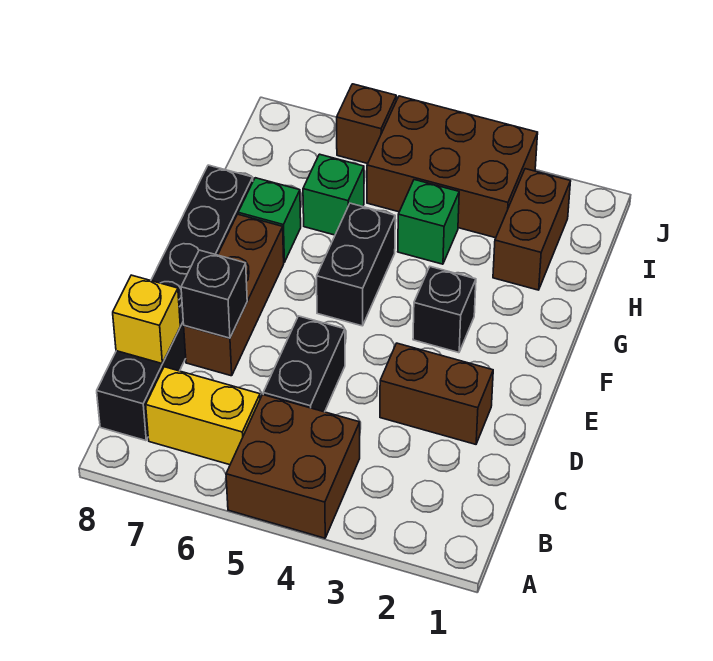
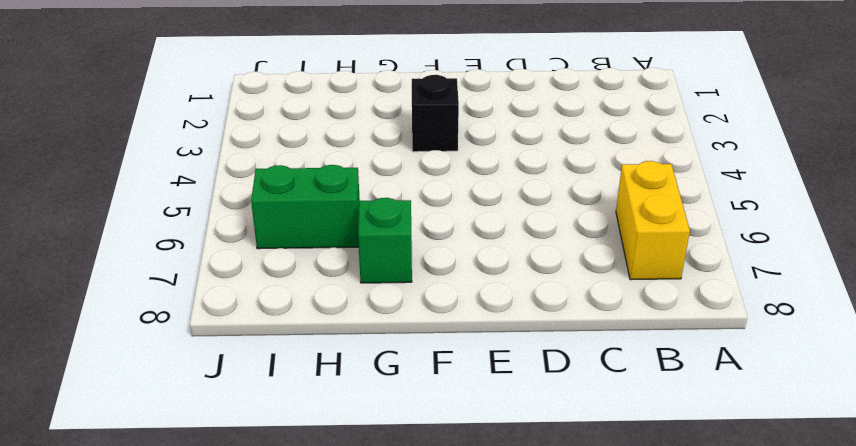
green brick H6:I6 level 1 -> green brick H6 level 1
none -> brown brick A4:B5 level 1
none -> black brick B8:G8 level 1
none -> black brick C5:D5 level 1

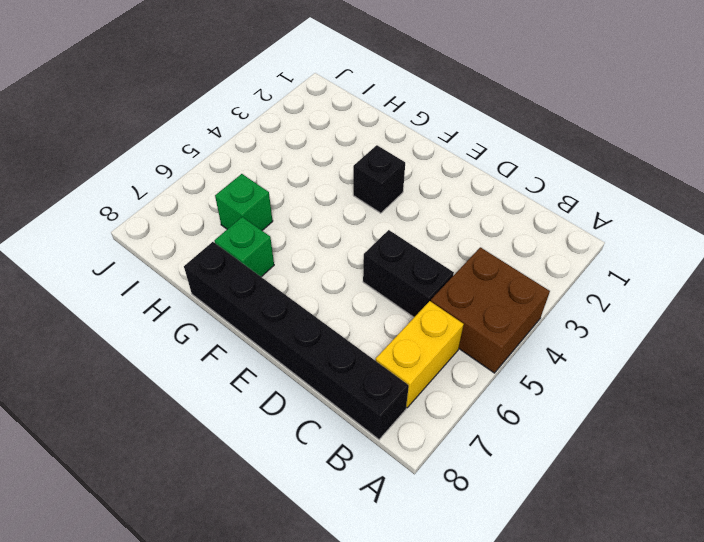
none -> brown brick D2:D3 level 1
none -> brown brick D7:F7 level 1
none -> black brick F5:G5 level 1

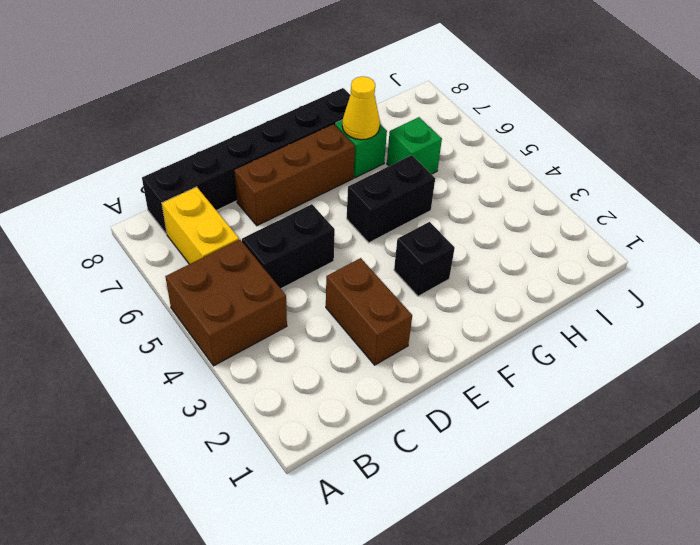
yellow cone G7 level 2 -> none
none -> brown brick H2:I2 level 1
none -> green brick H4 level 1
none -> brown brick I3:J5 level 1

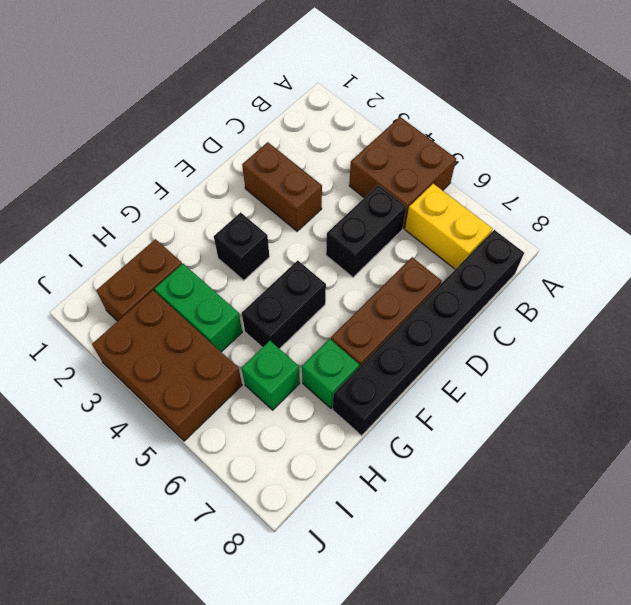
green brick H3:H4 level 1 -> green brick H4 level 1
none -> brown brick J6 level 1
none -> yellow brick C8 level 2
none -> black brick D7 level 2

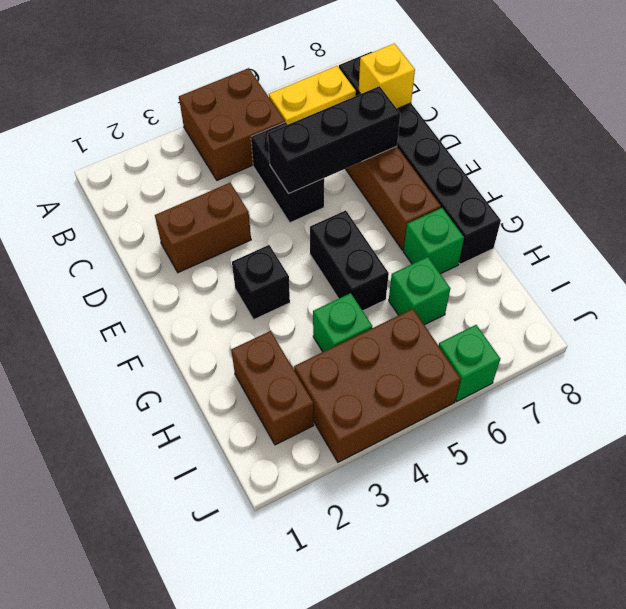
black brick D5:D7 level 2 -> black brick D7 level 2
green brick J6 level 1 -> brown brick J6 level 1

